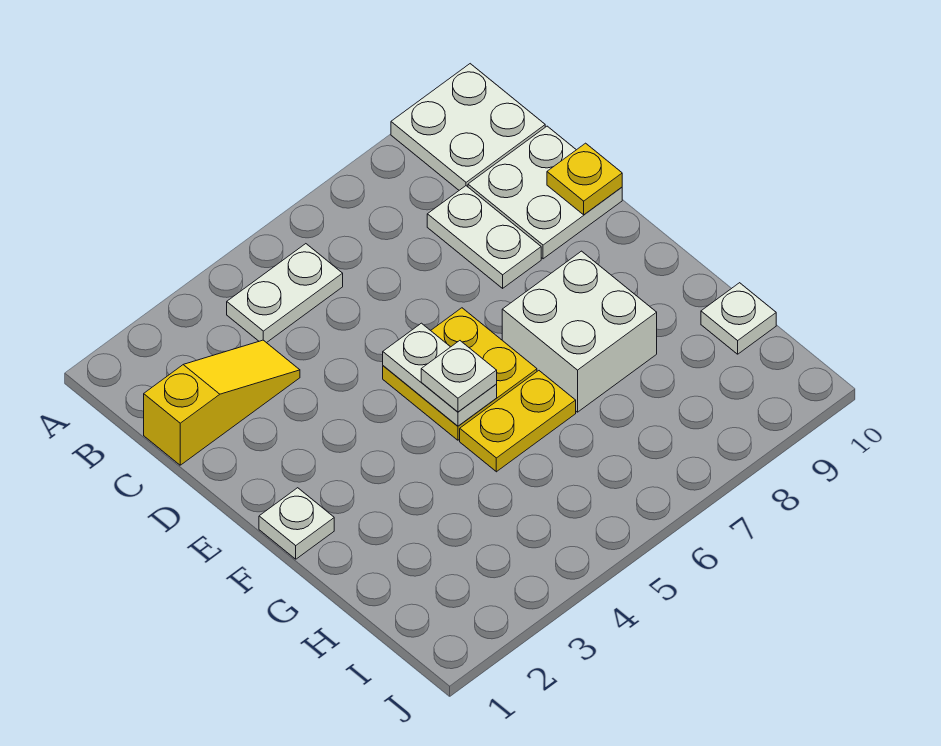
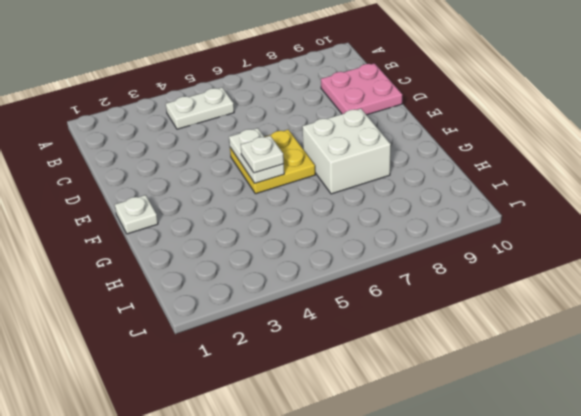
pink plate C9:D10 level 1 -> white plate C9:D10 level 1
none -> white plate A9:B10 level 1
none -> yellow slope C1:C3 level 1 top 1
none -> white plate C8:D8 level 1

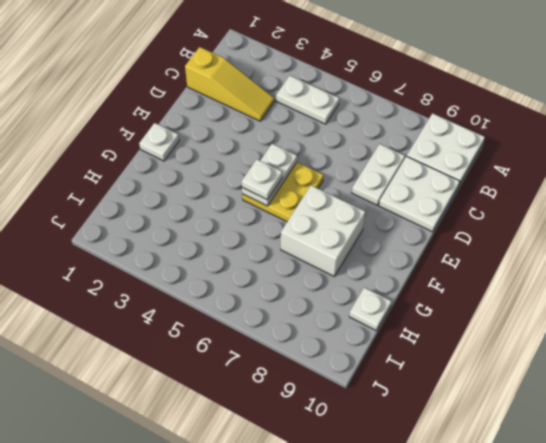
none -> yellow plate G5:G6 level 1
none -> yellow plate D10 level 2

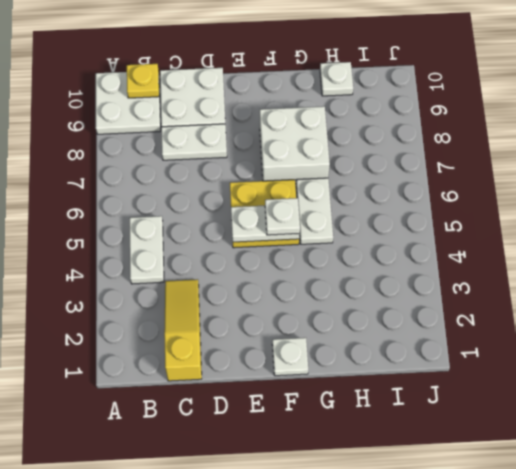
yellow plate B10 level 2 -> yellow plate D10 level 2
white plate G5:G6 level 1 -> yellow plate G5:G6 level 1

